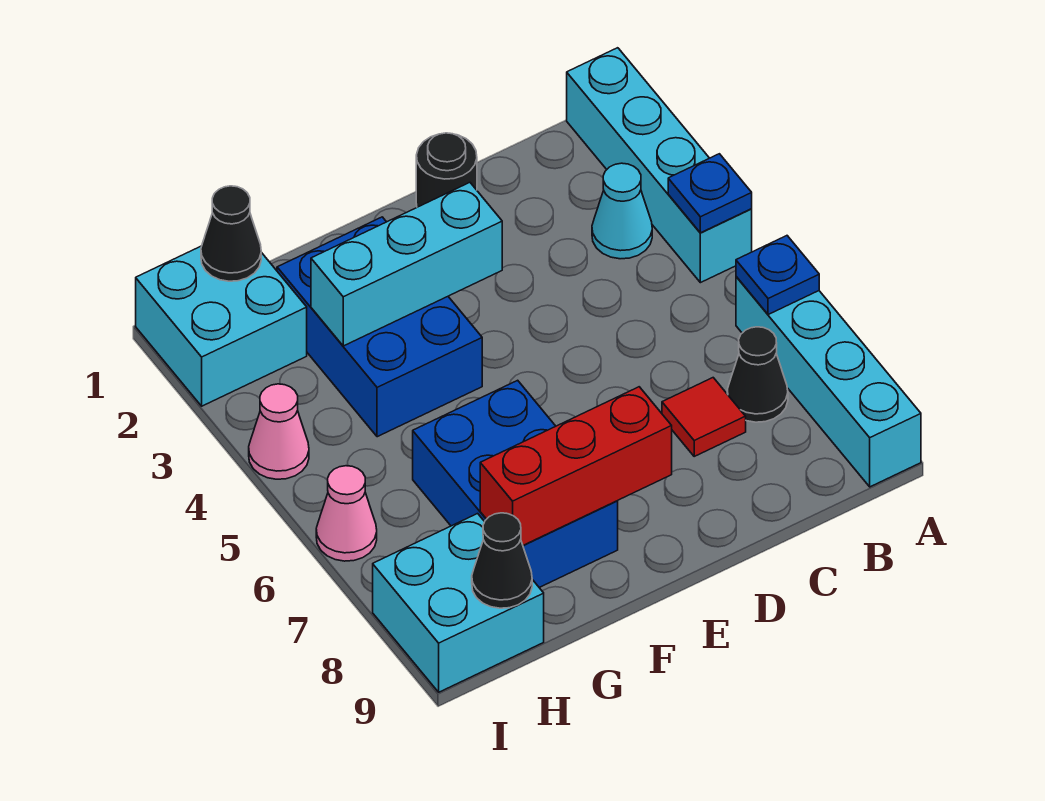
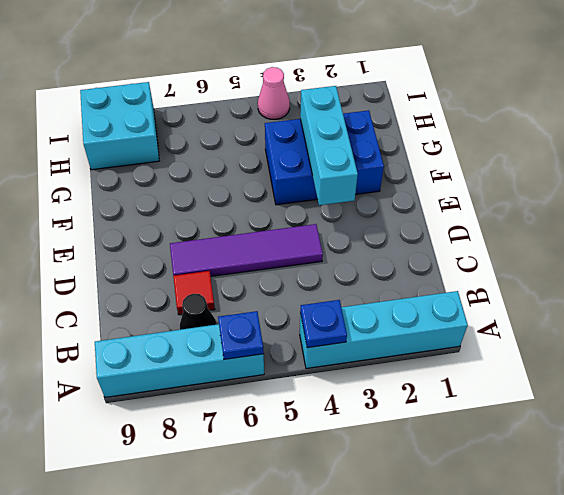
purple tile D4:D7 level 1 -> none
none -> cyan cone B3 level 1
none -> black round brick D1 level 1
none -> blue brick F6:G8 level 1

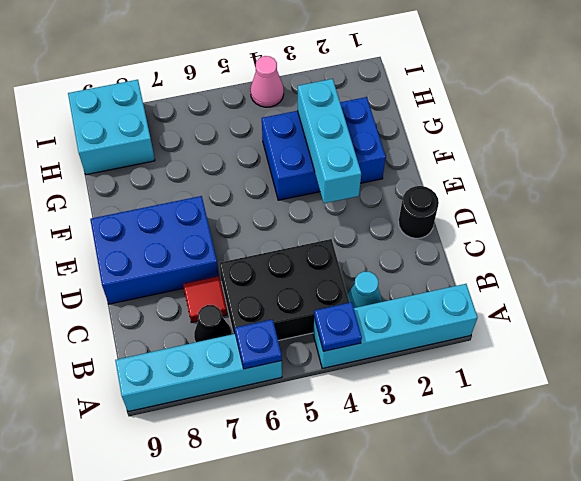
black brick B4:C6 level 1 -> none
blue brick D7:E9 level 1 -> blue brick F6:G8 level 1
none -> cyan brick H1:I2 level 1
none -> pink cone I6 level 1
none -> red brick E8:G8 level 2

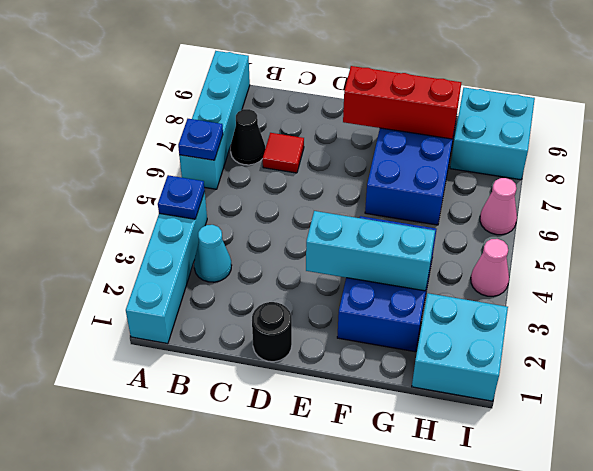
none -> black cone H1 level 2
none -> black cone H9 level 2

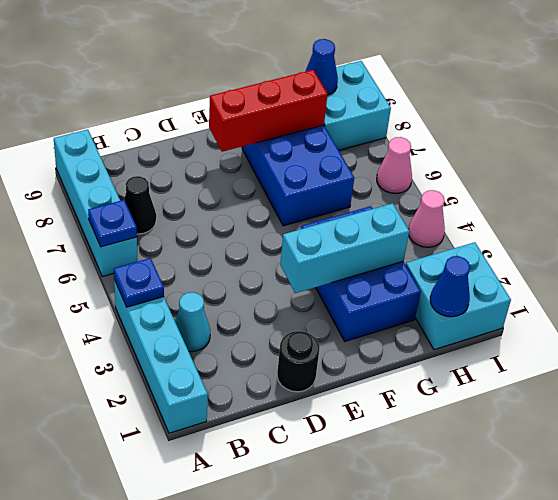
blue cone H1 level 2 -> black cone H1 level 2
blue cone H9 level 2 -> black cone H9 level 2
none -> red tile C7 level 1

